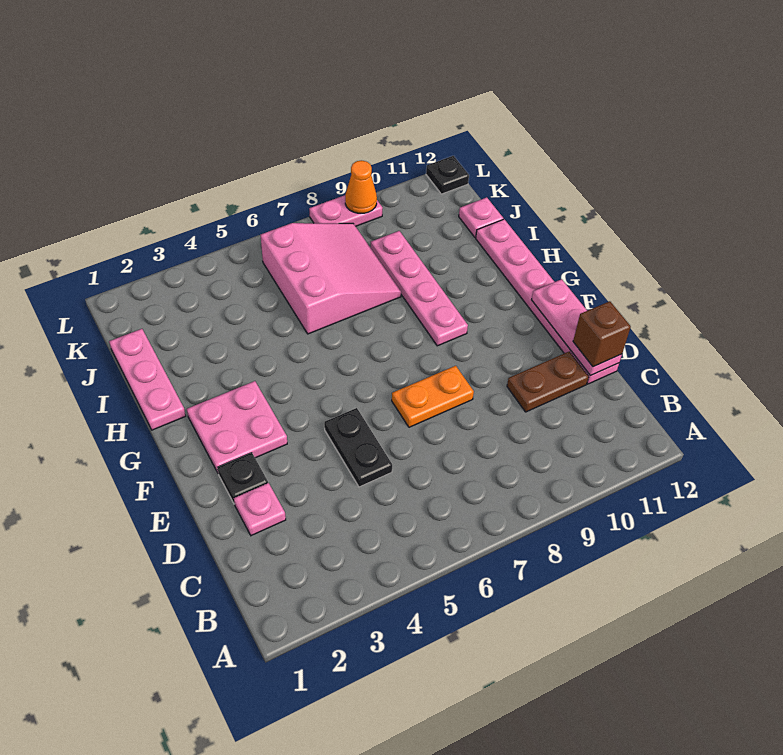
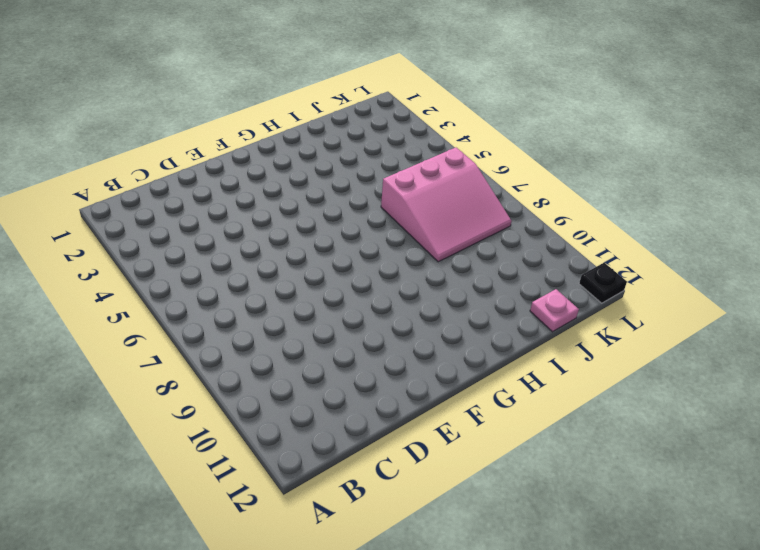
none -> pink plate D2 level 1
none -> black plate D5:E5 level 1
none -> brown plate D10:D11 level 1

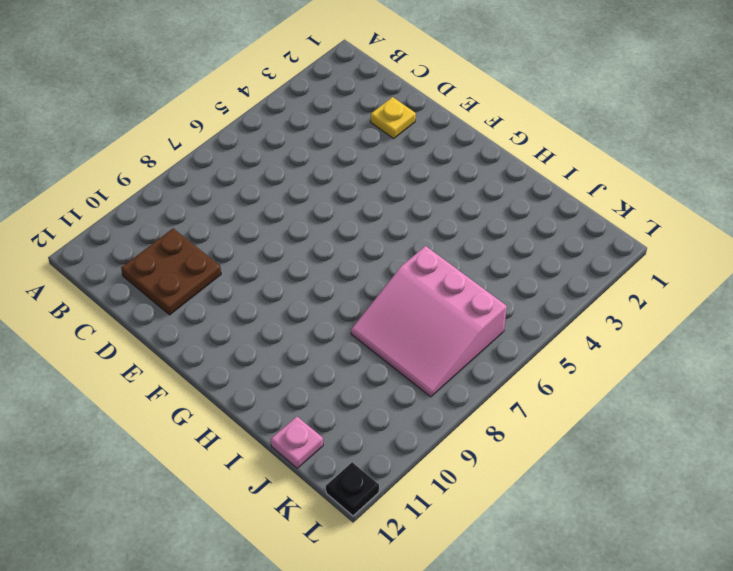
brown plate C10:D11 level 1 -> brown plate D10:D11 level 1
yellow plate D2 level 1 -> pink plate D2 level 1
none -> black plate D5:E5 level 1
none -> pink plate D12:I12 level 1
none -> black plate E2 level 1

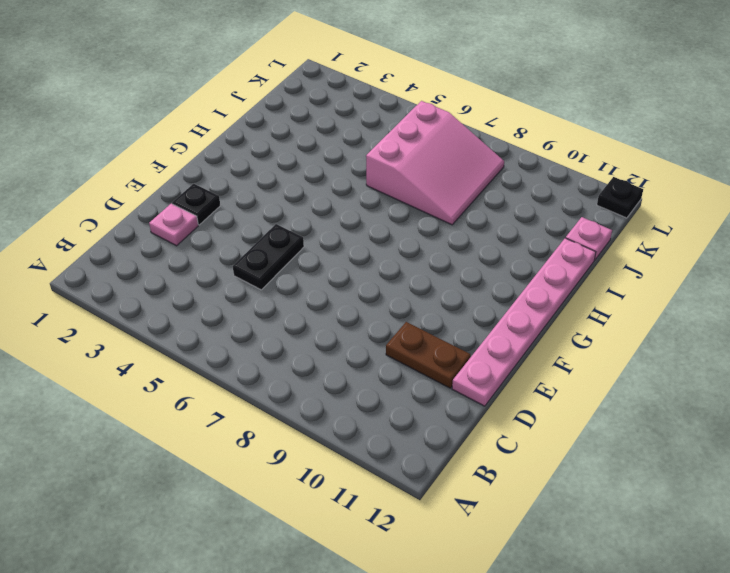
none -> orange plate E7:E8 level 1
none -> pink plate F2:G3 level 1
none -> pink plate G9:J9 level 1

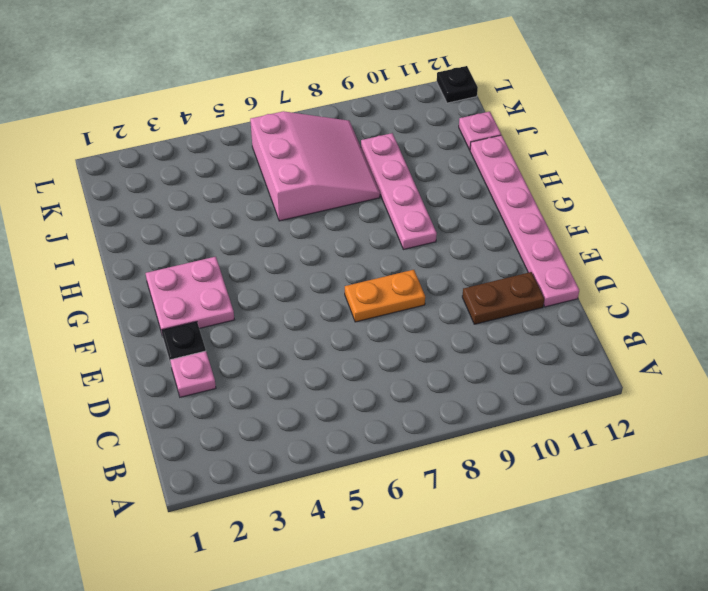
none -> black plate D5:E5 level 1
none -> pink plate H1:J1 level 1
none -> pink plate L8:L9 level 1

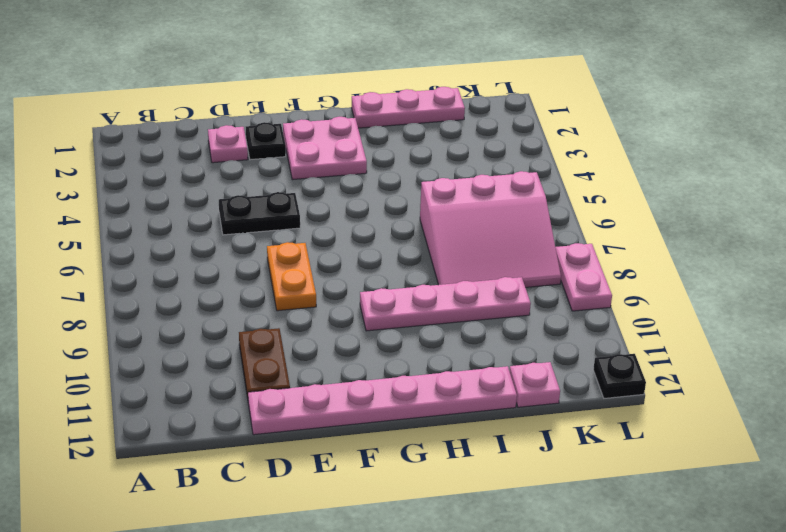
none -> pink plate D12:F12 level 2
none -> orange cone L9 level 2
none -> brown brick D12 level 3

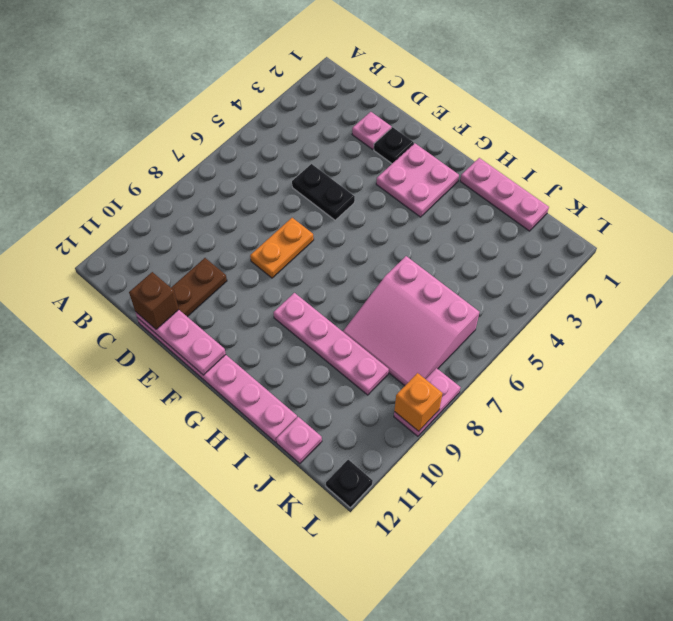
orange brick L9 level 2 -> orange cone L9 level 2

